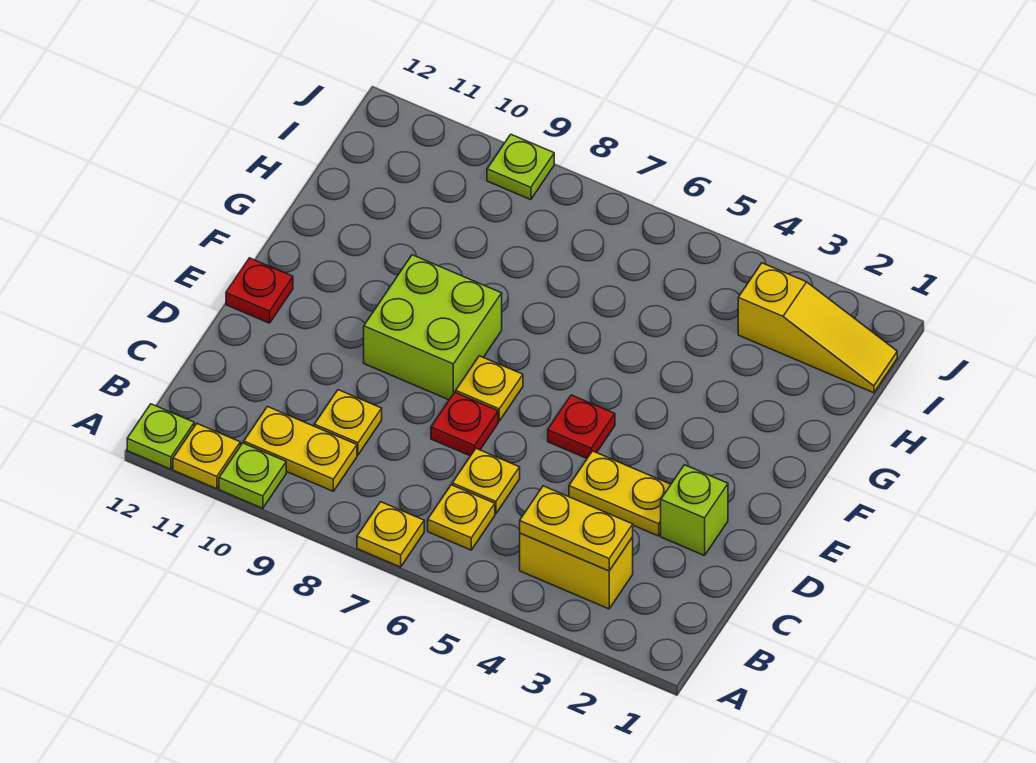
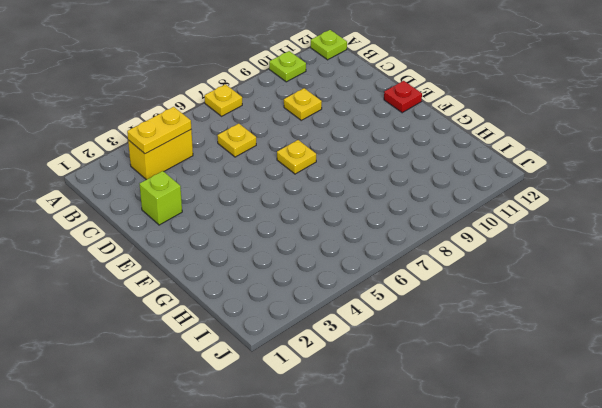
none -> yellow plate A11 level 1
none -> yellow plate B6 level 1
none -> yellow plate B9:B10 level 1

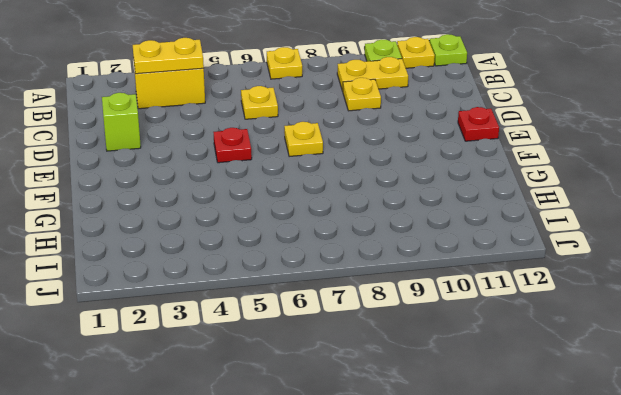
none -> yellow plate B6 level 1
none -> yellow plate D3:D4 level 1
none -> red plate D7 level 1

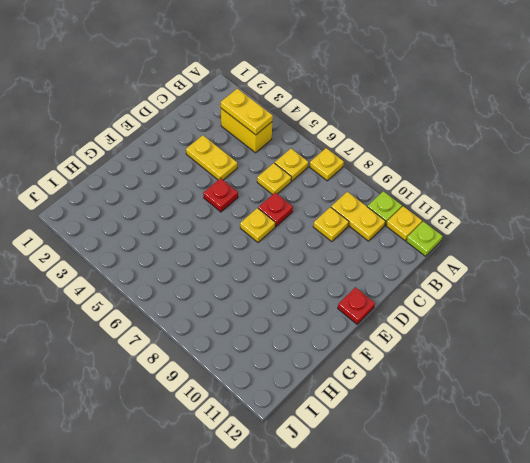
none -> lime brick D2 level 1
none -> lime brick E8:F9 level 1
none -> yellow slope I1:I3 level 1 top 3

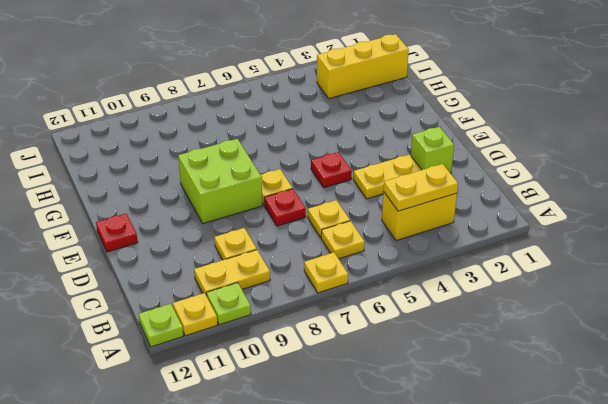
yellow brick I1:I3 level 1 -> yellow slope I1:I3 level 1 top 3
none -> lime plate J9 level 1

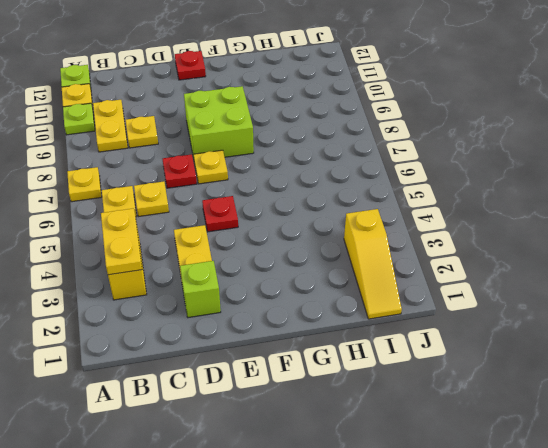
none -> lime plate J9 level 1

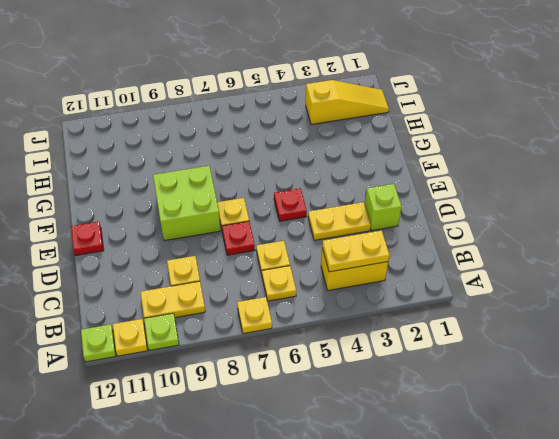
none -> lime plate J9 level 1

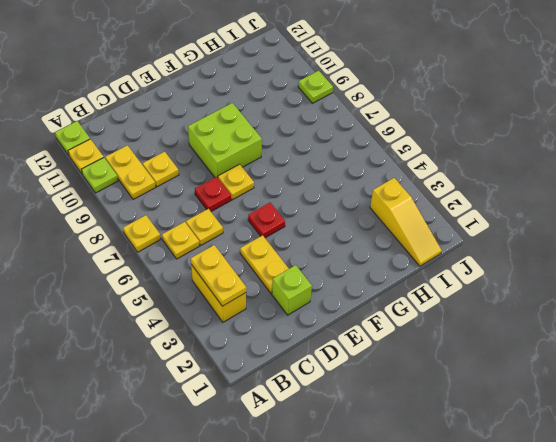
none -> red plate E12 level 1

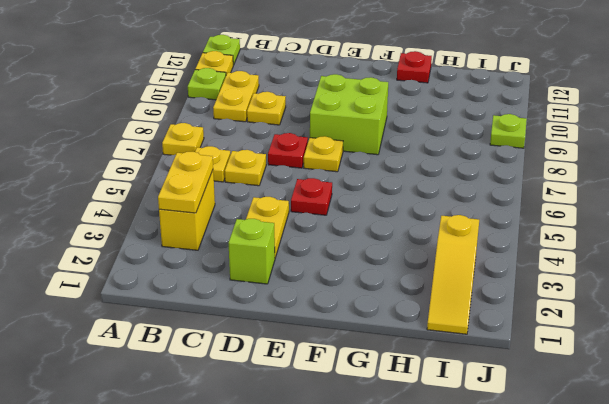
red plate G12 level 1 -> red plate E12 level 1

